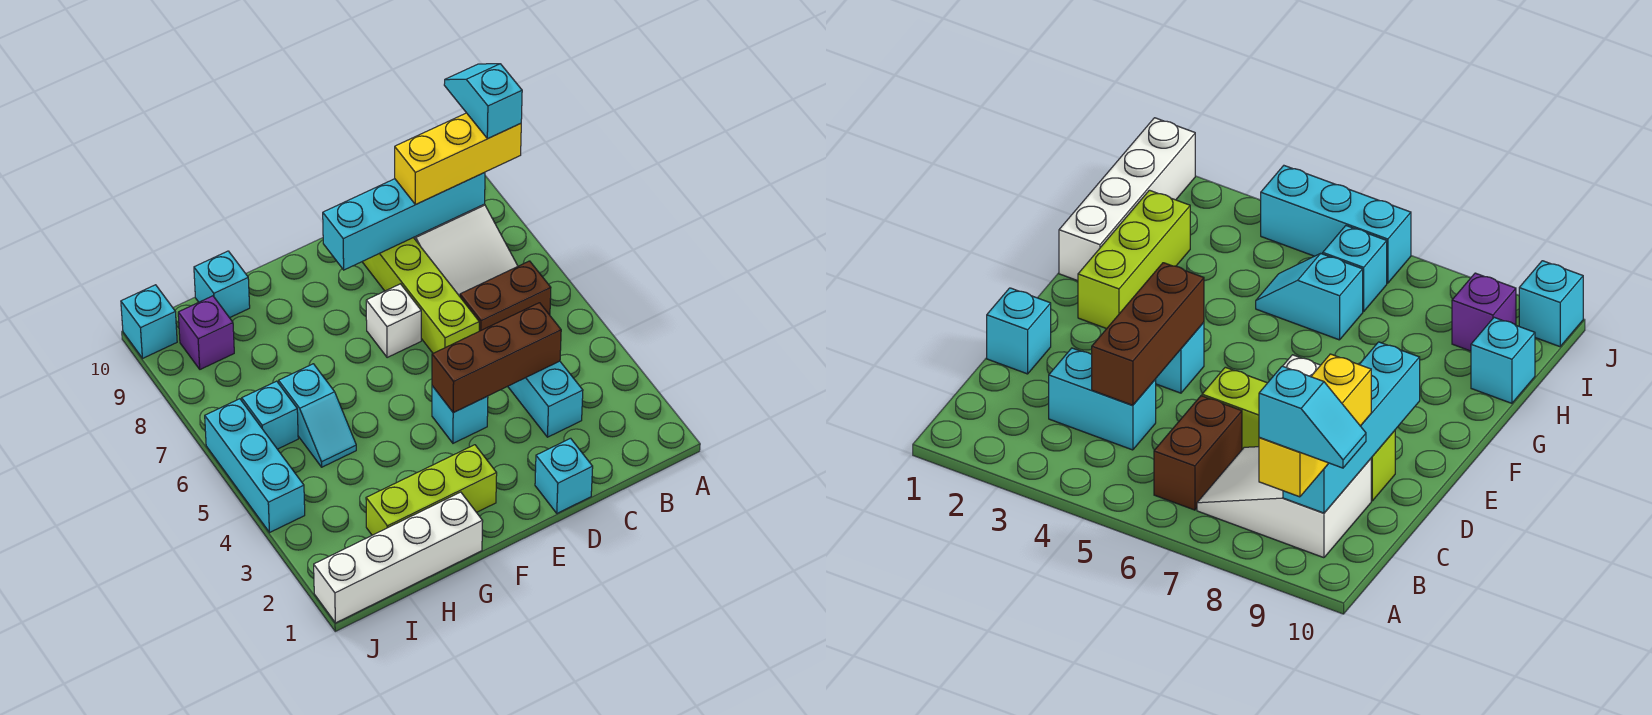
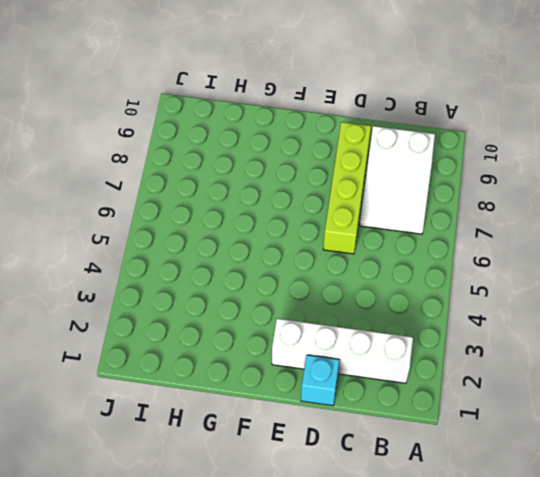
white brick B2:E2 level 1 -> white brick G1:J1 level 1
none -> brown brick B6:C6 level 1
none -> cyan brick C3:C4 level 1
none -> cyan brick E4 level 1

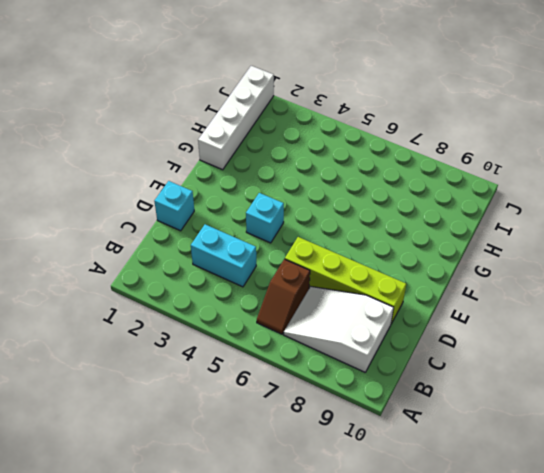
brown slope B6:C6 level 1 top C -> brown brick B6:C6 level 1
none -> white brick E7 level 1
none -> lime brick F2:H2 level 1
none -> cyan slope H5:H6 level 1 top 6

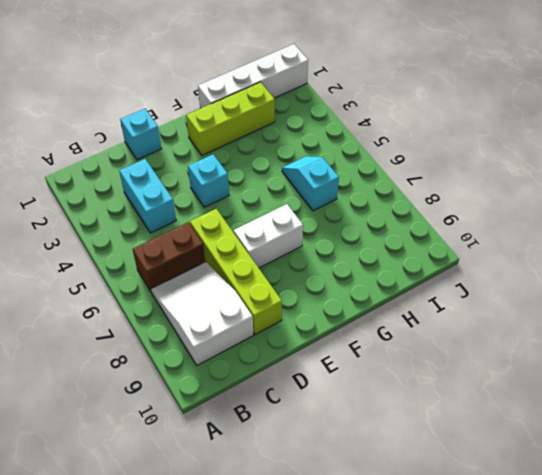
white brick E7:F7 level 1 -> white brick E7 level 1
none -> cyan brick H10 level 1
none -> cyan brick I6 level 1
none -> purple brick I9 level 1

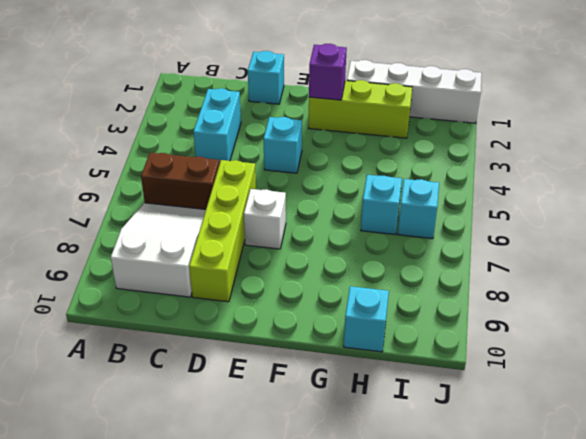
purple brick F2 level 2 -> purple brick I9 level 1
none -> cyan brick J4:J6 level 1
none -> cyan brick J10 level 1
none -> cyan brick B9:E9 level 2

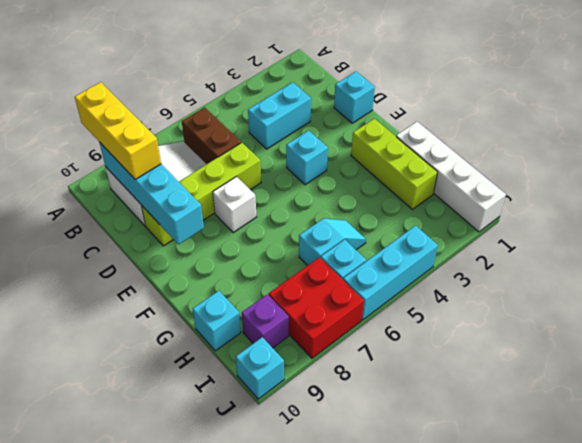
red brick I7:J8 level 1 -> none
none -> brown brick C4:E4 level 2
none -> cyan slope A9:A10 level 4 top 9

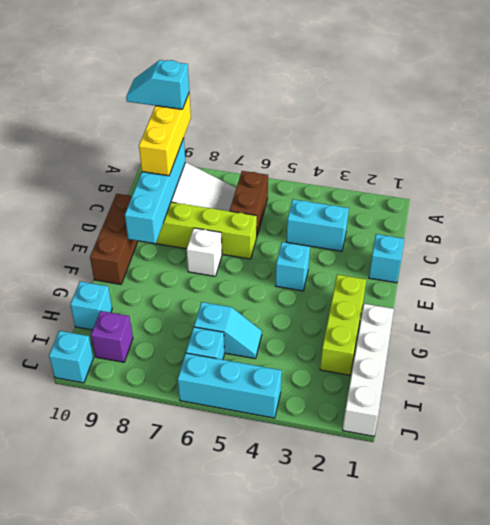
brown brick D10:F10 level 1 -> brown brick C4:E4 level 2

